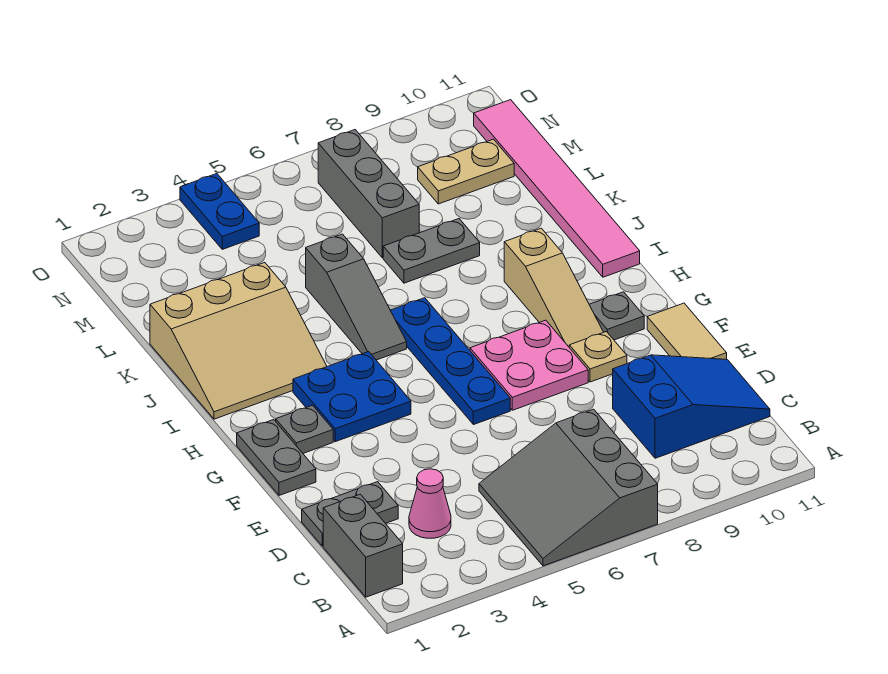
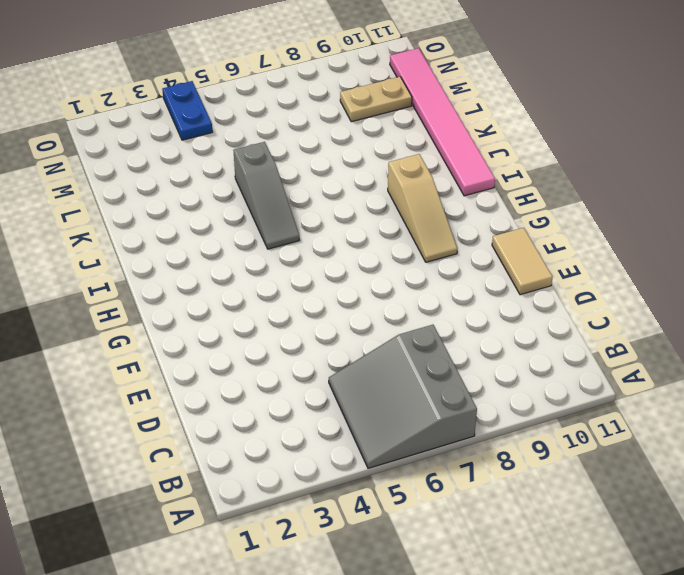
none -> grey brick B1:C1 level 1
none -> pink cone C3 level 1
none -> blue slope C9:D11 level 1 top 9

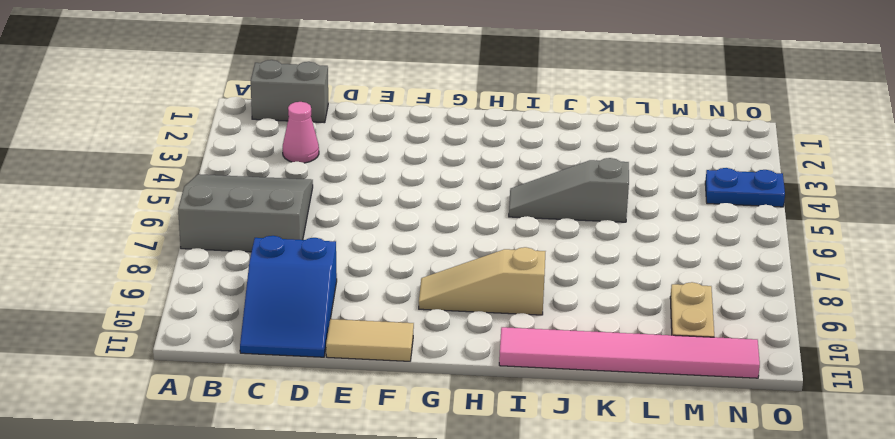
none -> grey plate D1:D2 level 1
none -> grey plate F1:G1 level 1
none -> blue plate F6:I6 level 1

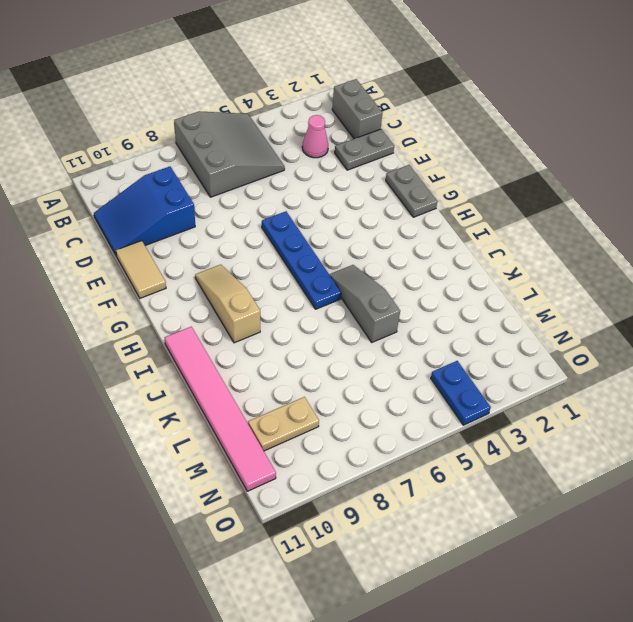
none -> pink plate F7:G8 level 1
none -> tan plate F9 level 1
none -> grey plate G2 level 1

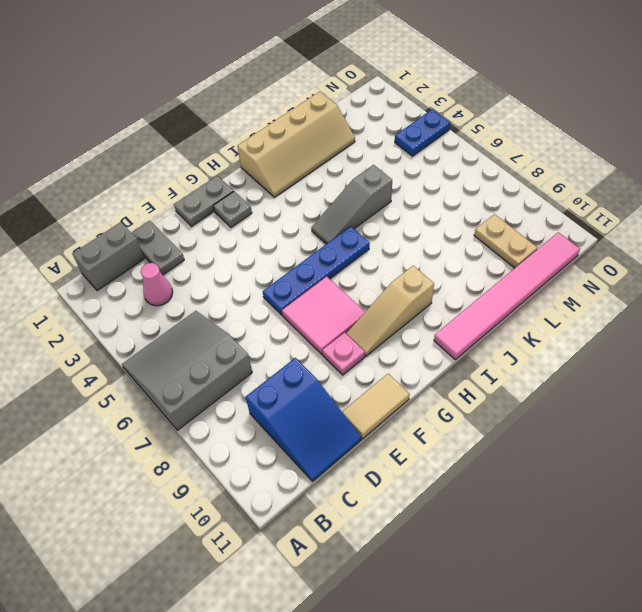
pink tile F7:G8 level 1 -> pink plate F7:G8 level 1
pink plate F9 level 1 -> tan plate F9 level 1
tan slope I1:L2 level 1 top 1 -> tan slope I1:K3 level 1 top K
none -> blue plate G3:H4 level 1
none -> grey plate G10 level 1
none -> grey plate K7:K8 level 1

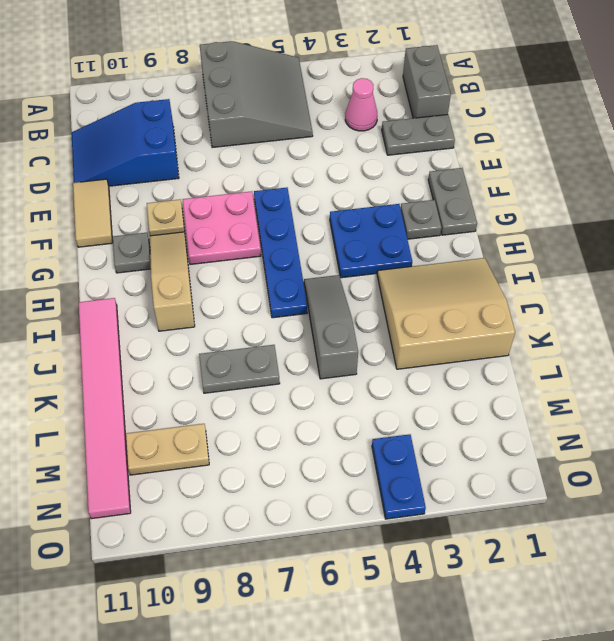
none -> grey brick L7:N7 level 1

